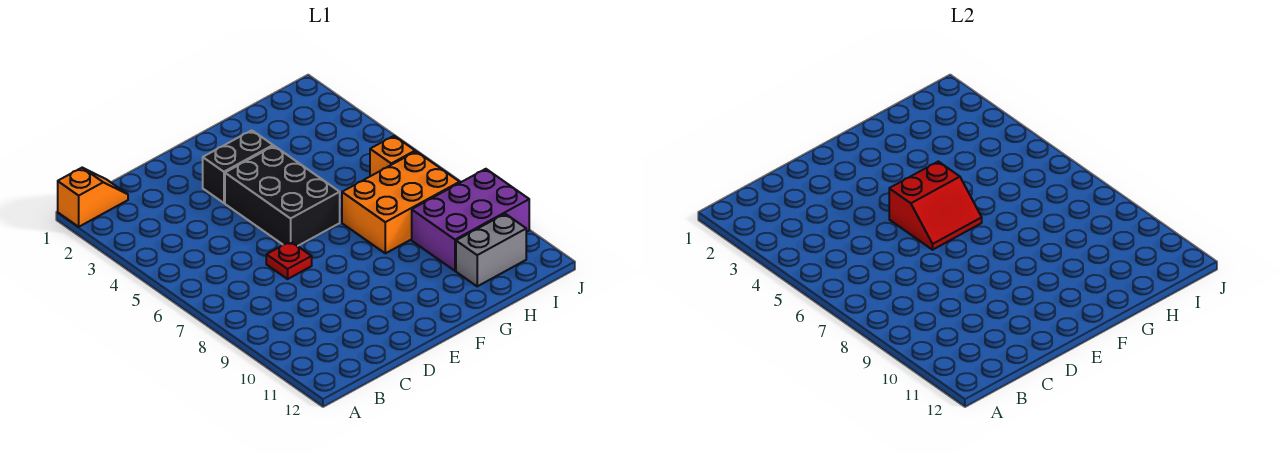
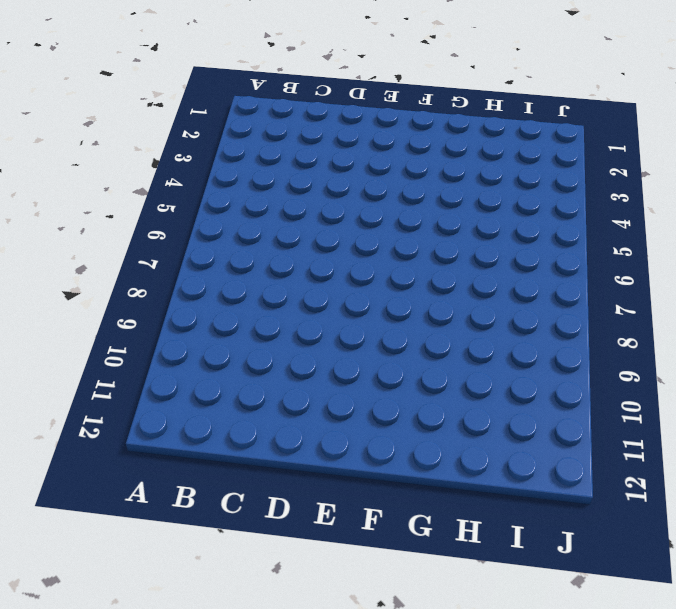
none -> orange slope A1:B1 level 1 top A
none -> red plate D7 level 1

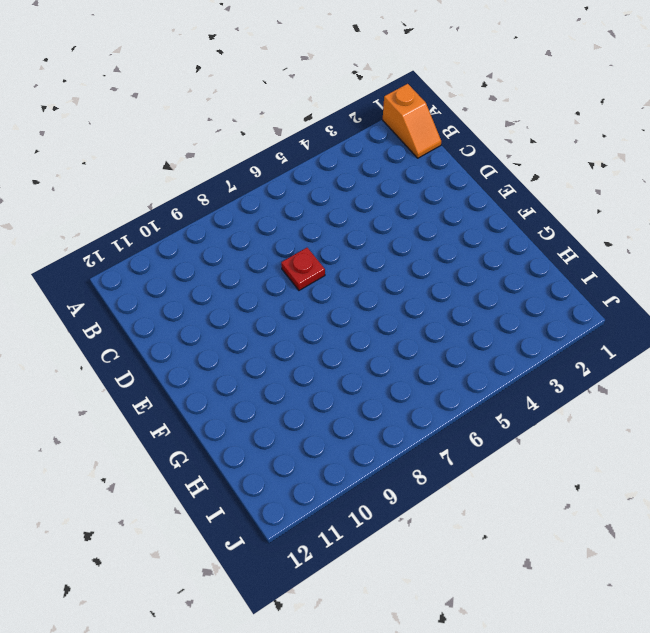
none -> black brick E3:F3 level 1
none -> black brick E4:F6 level 1

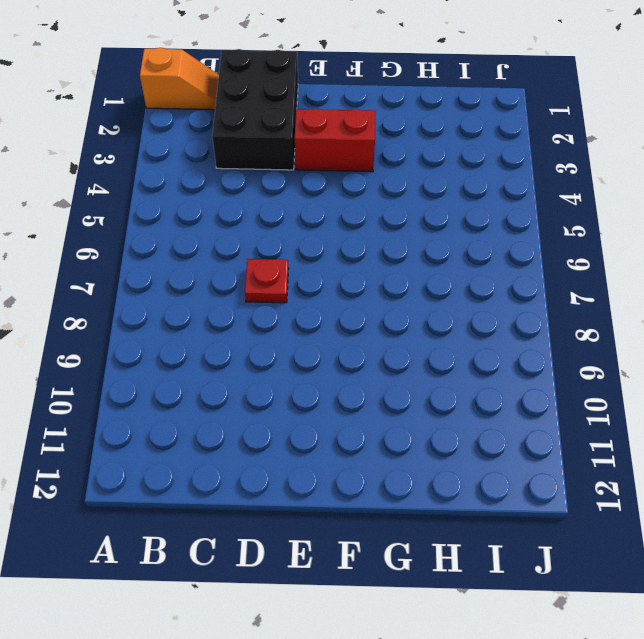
black brick C1:D3 level 1 -> black brick E4:F6 level 1
red brick E3:F3 level 1 -> black brick E3:F3 level 1
none -> orange brick G7:I8 level 1
none -> purple brick H9:J10 level 1

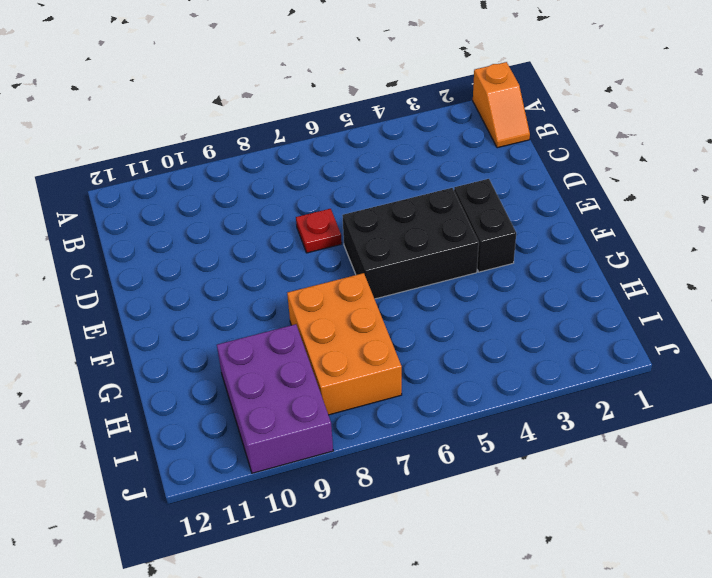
none -> grey brick H11:I11 level 1
none -> orange brick I6 level 1

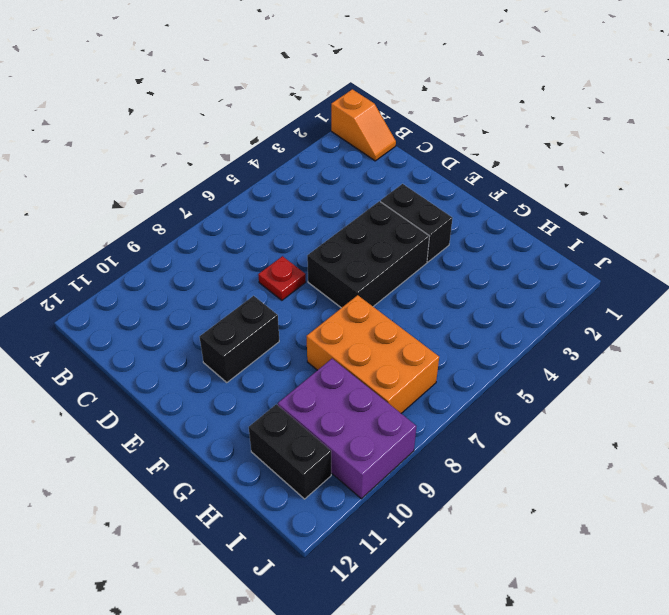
black brick E9:E10 level 1 -> none
black brick H11:I11 level 1 -> grey brick H11:I11 level 1
none -> orange brick I6 level 1
none -> red slope E5:F6 level 2 top 5

